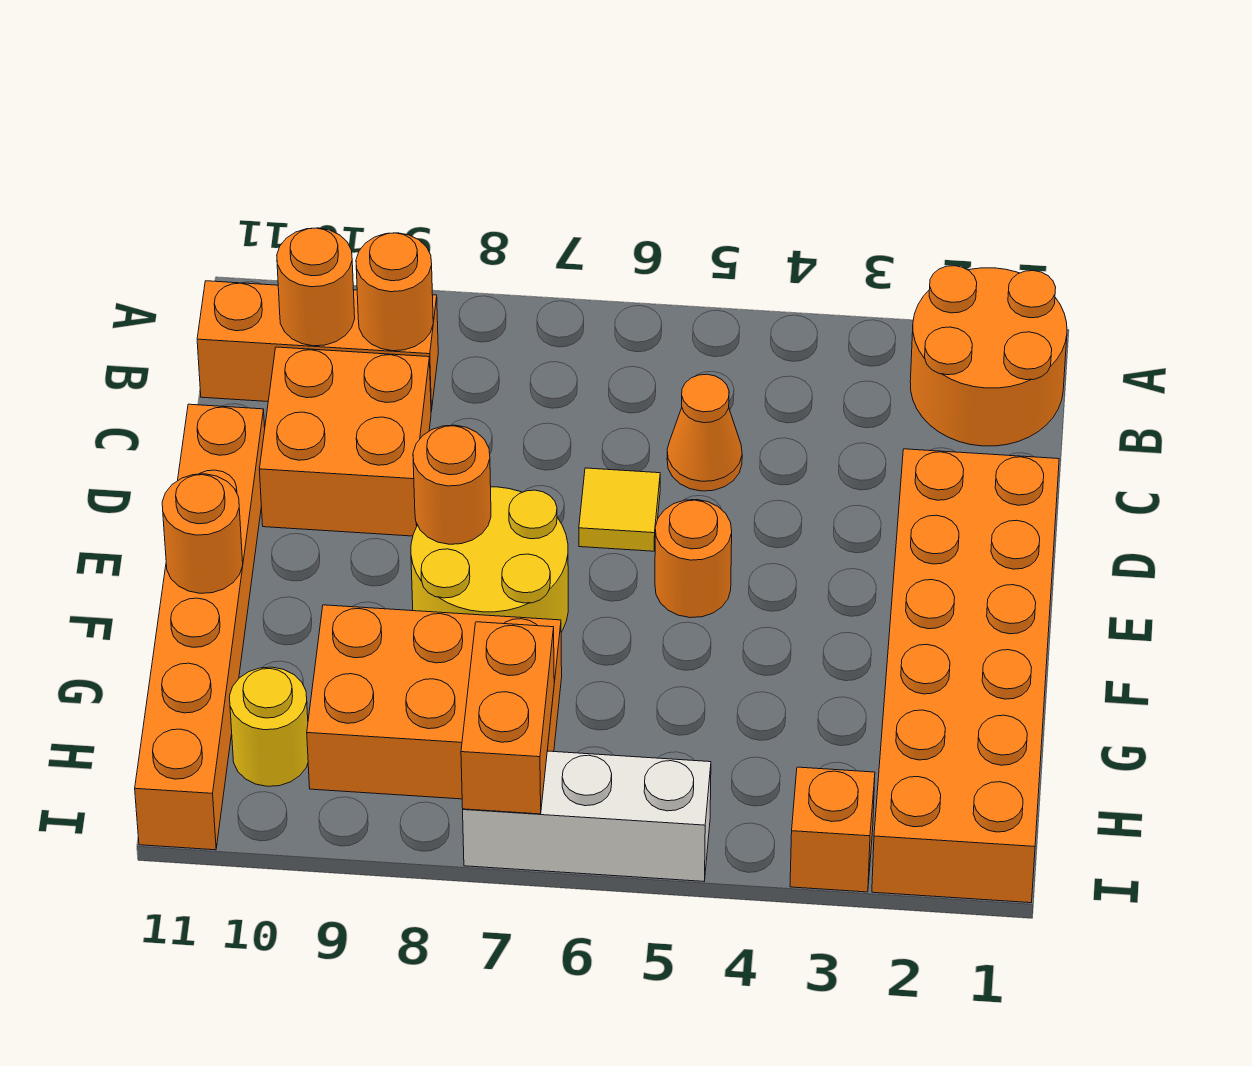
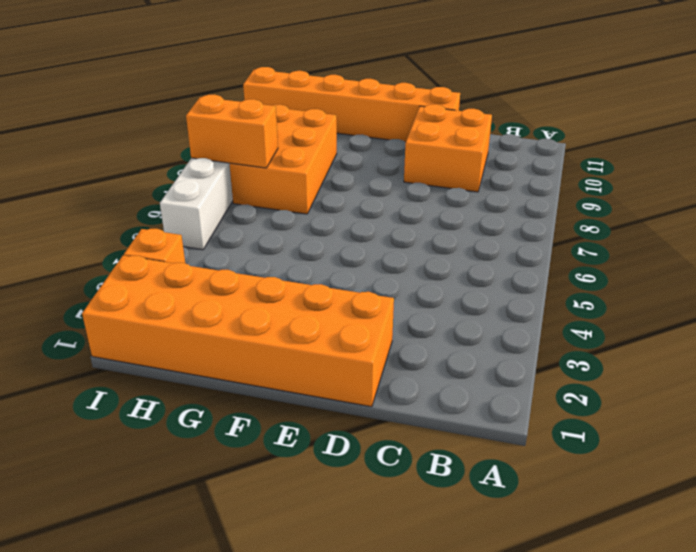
none -> orange round brick A1:B2 level 1
none -> orange brick B9:B11 level 1
none -> orange cone C5 level 1

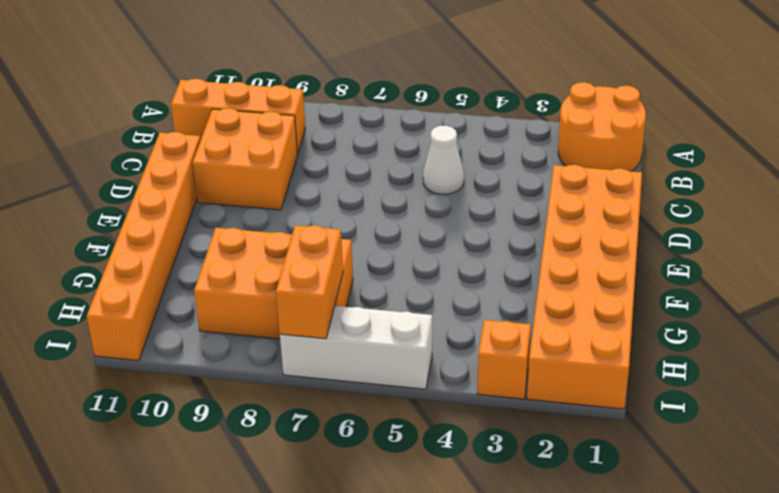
white cone C5 level 1 -> orange cone C5 level 1
none -> yellow tile D6 level 1
none -> orange round brick E5 level 1
none -> yellow round brick E7:F8 level 1

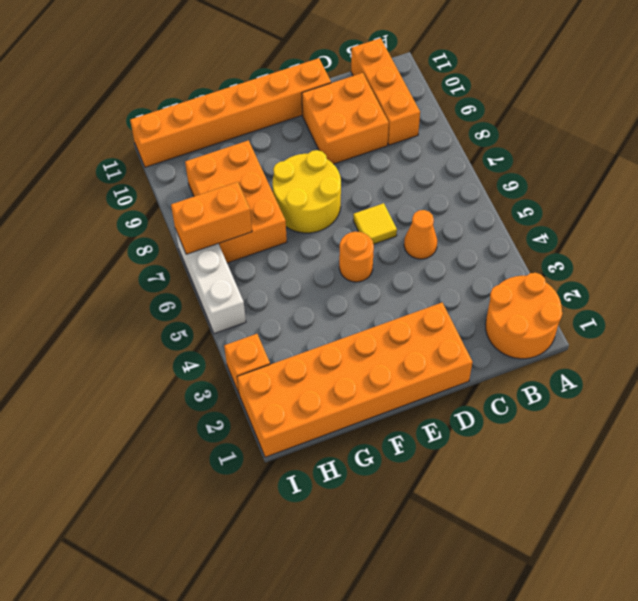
none -> yellow round brick H10 level 1
none -> orange round brick B9 level 2
none -> orange round brick B10 level 2

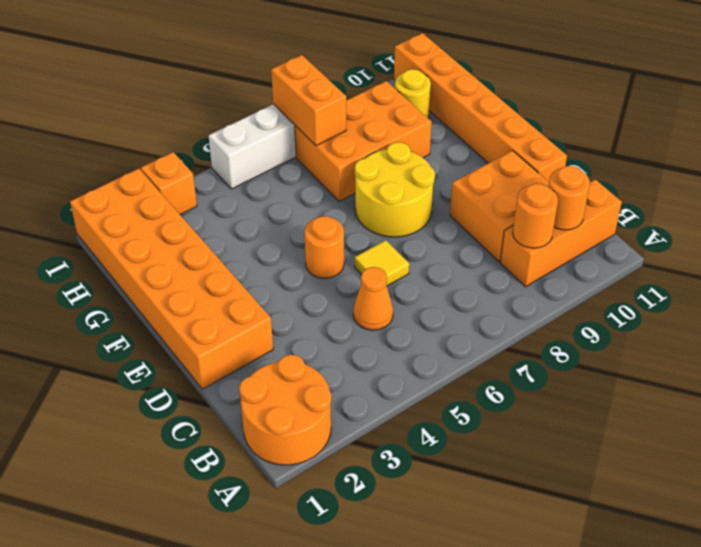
none -> orange round brick E8 level 2
none -> orange round brick F11 level 2

